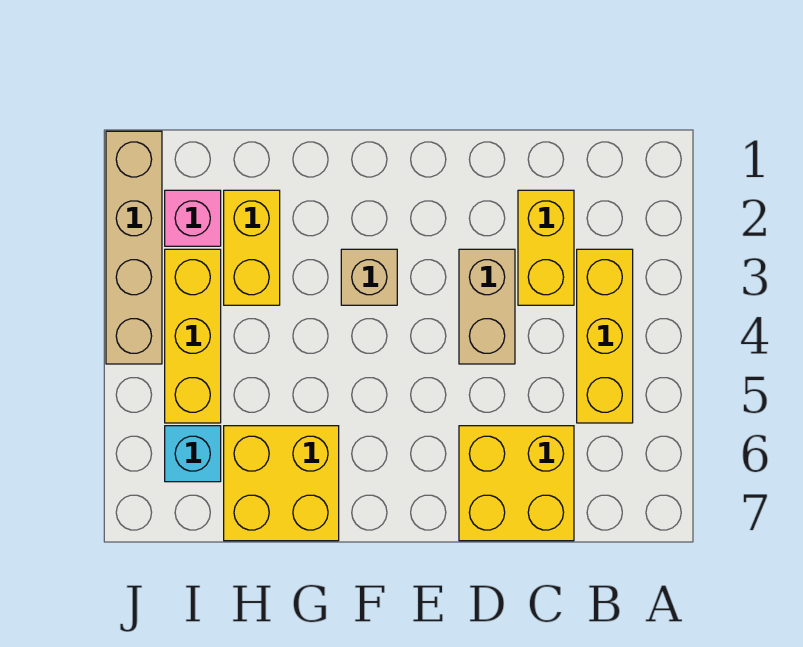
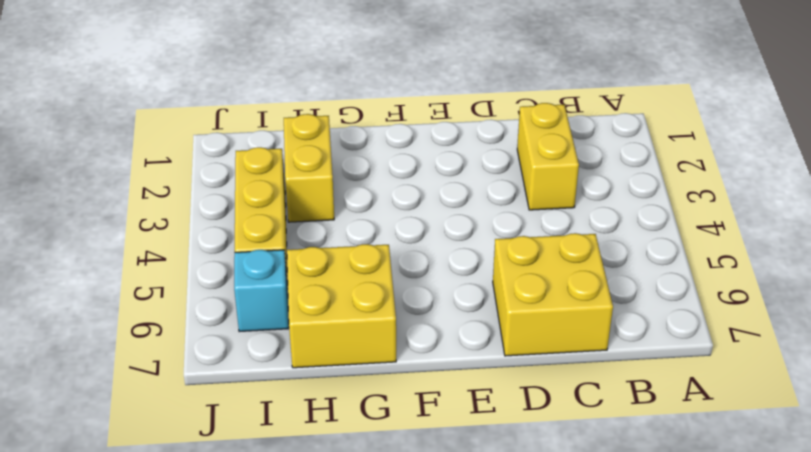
none -> yellow brick B3:B5 level 1
none -> tan brick D3:D4 level 1

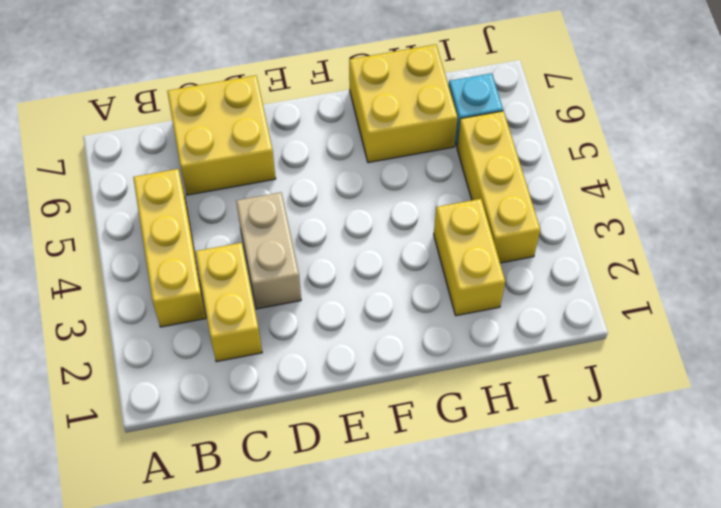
none -> tan brick F3 level 1
none -> pink brick I2 level 1

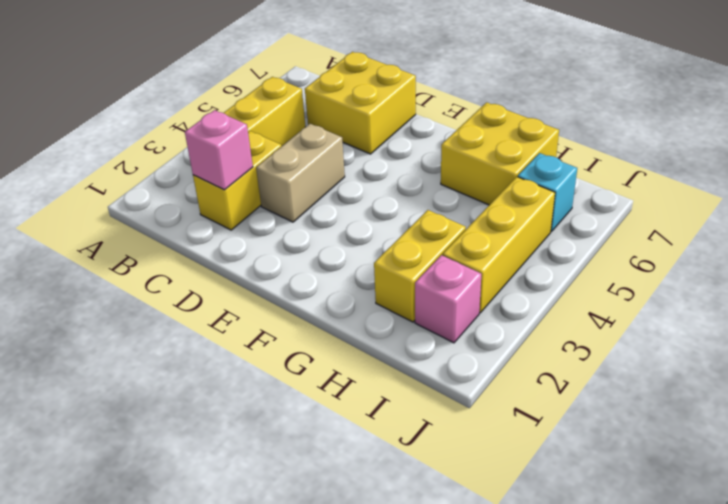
pink brick C2 level 2 -> none
none -> tan brick F3 level 1
none -> tan brick J1:J4 level 1

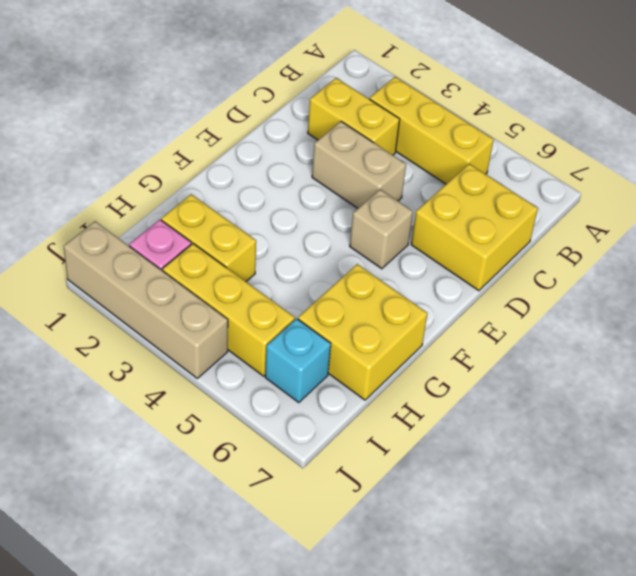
tan brick E5 level 1 -> tan brick F3 level 1

